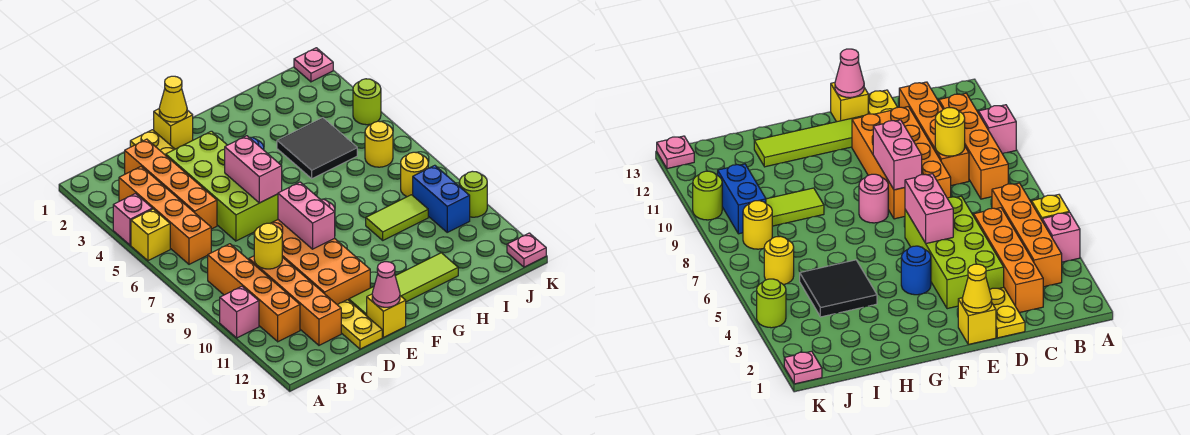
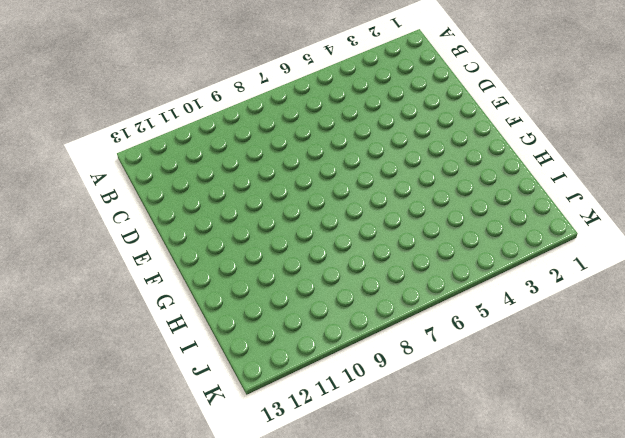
none -> pink brick A4 level 1
none -> yellow brick A5 level 1
none -> pink brick A10 level 1
none -> orange brick B3:B6 level 1

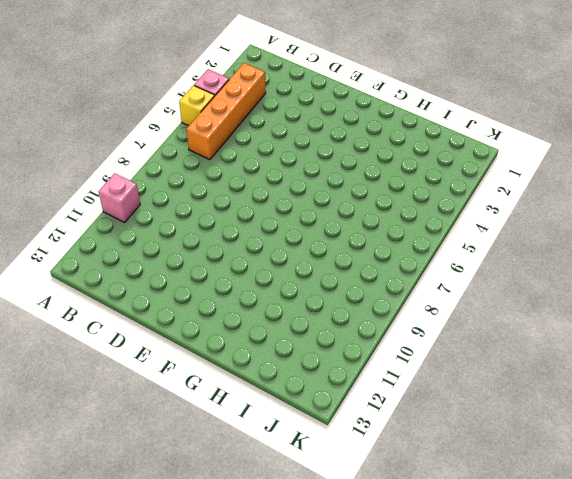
none -> orange brick B8:B11 level 1
none -> orange brick C2:C5 level 1
none -> orange brick C9:C12 level 1
none -> yellow plate D1:D2 level 1

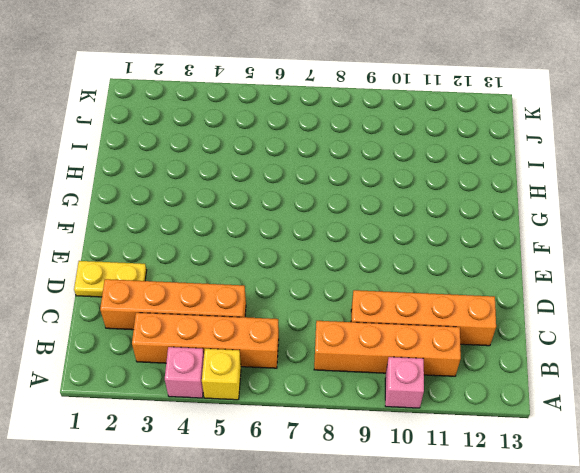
none -> lime brick D3:E6 level 1
none -> orange brick D8:E11 level 1
none -> yellow plate D12:D13 level 1
none -> yellow brick E1 level 1

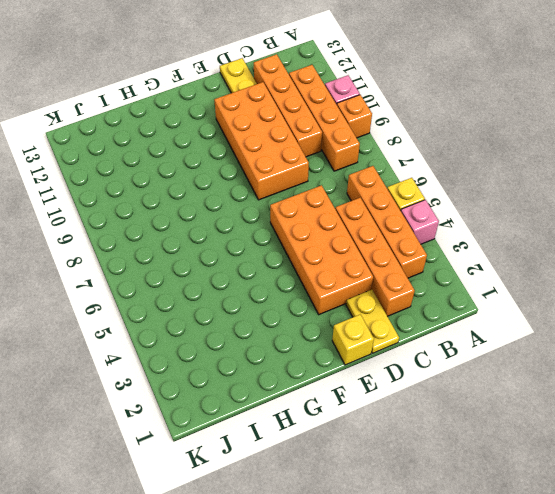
orange brick A9 level 1 -> none
orange brick D3:E6 level 1 -> lime brick D3:E6 level 1
none -> lime tile E12:H12 level 1
none -> yellow brick E13 level 1
none -> blue round brick F4 level 1
none -> pink round brick F8 level 1

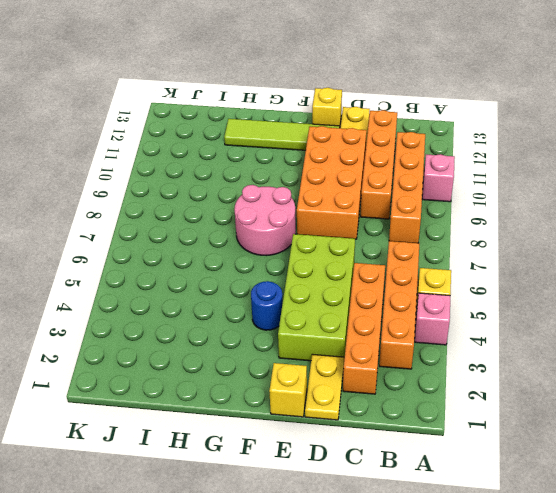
pink round brick F7:G8 level 1 -> pink round brick F8 level 1
none -> black tile H4:I5 level 1
none -> lime tile H9:I9 level 1
none -> yellow round brick J6 level 1
none -> yellow round brick J8 level 1

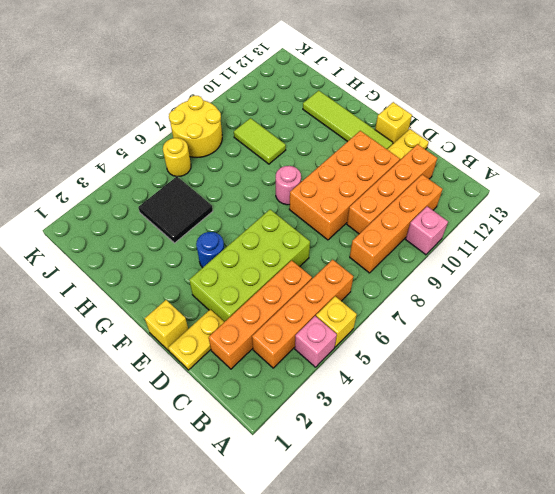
yellow round brick J7:K8 level 1 -> yellow round brick J8 level 1
none -> blue brick J9:J10 level 1
none -> pink plate K1 level 1
none -> lime round brick K4 level 1
none -> lime round brick K10 level 1

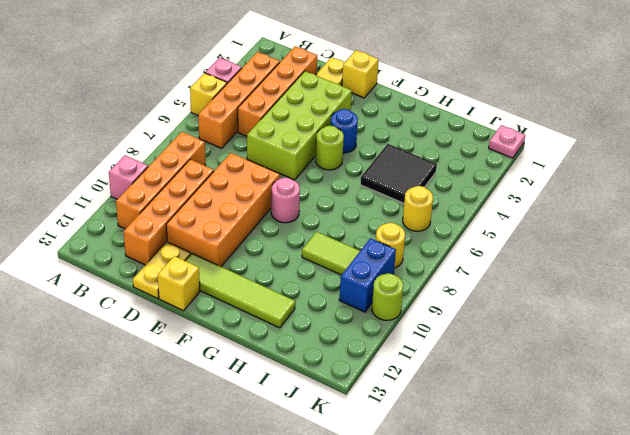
lime round brick F5 level 1 -> lime round brick K4 level 1
none -> pink plate K13 level 1
none -> yellow round brick C9 level 2
none -> yellow cone E1 level 2
none -> pink brick E5:E6 level 2

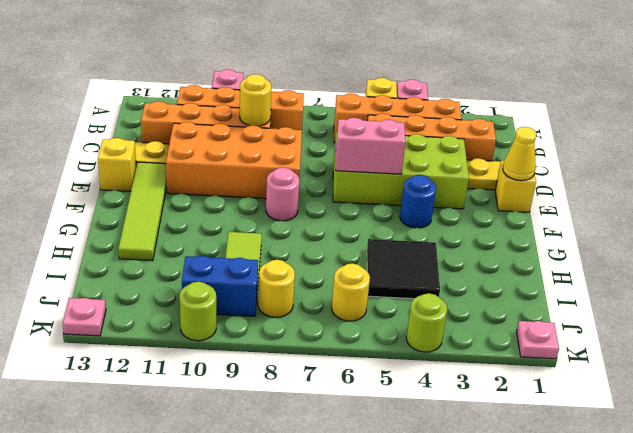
none -> pink brick E8:E9 level 2
none -> pink cone E13 level 2

